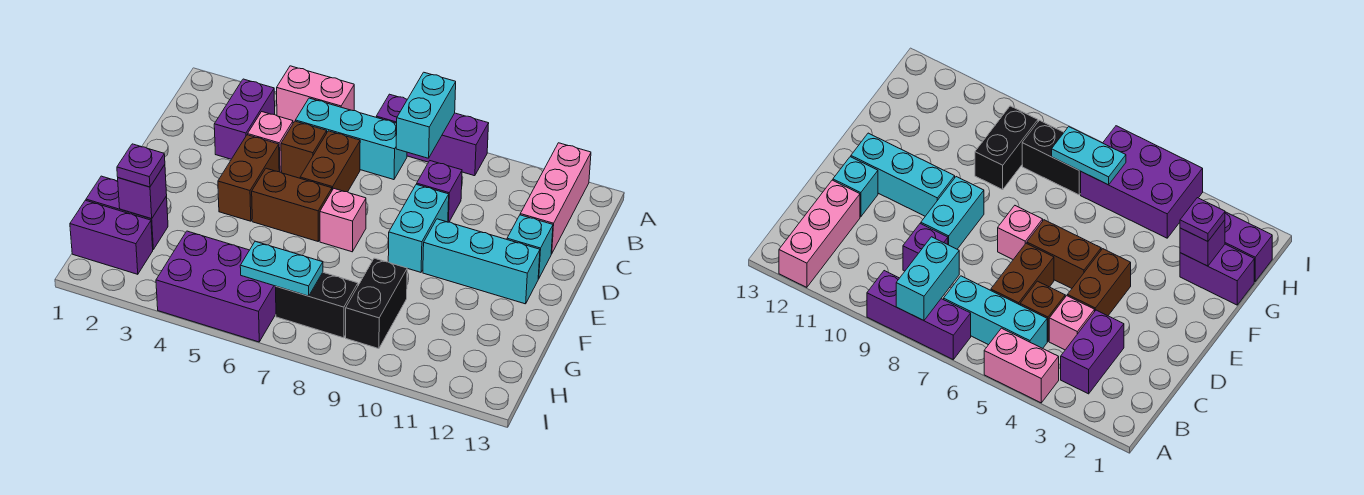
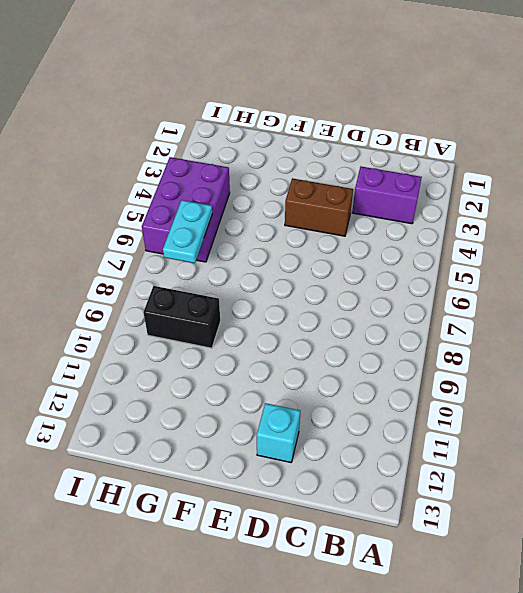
none -> pink brick A4:A5 level 1
none -> purple brick A7:A9 level 1
none -> pink brick A12:C12 level 1

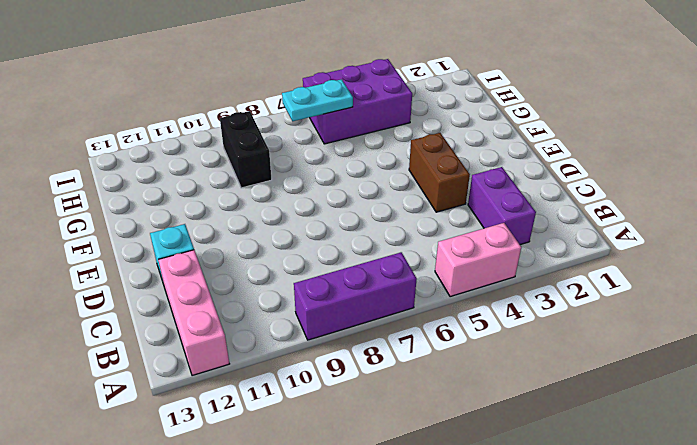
none -> cyan brick B5:B7 level 1
none -> pink brick C4 level 1
none -> brown brick C5 level 1

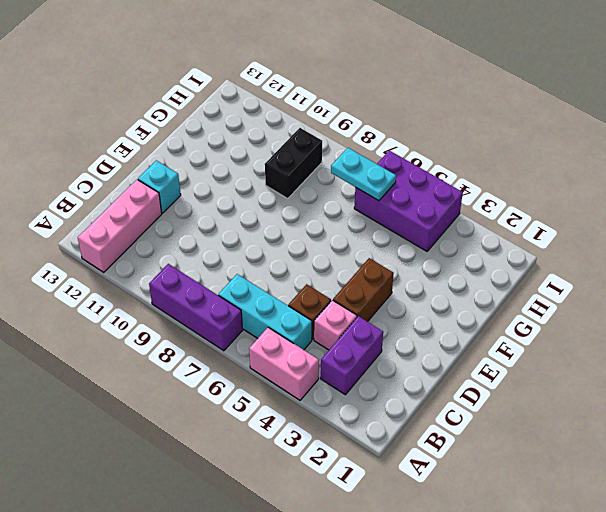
none -> brown brick C6:D6 level 1
none -> purple brick C9 level 1
none -> cyan brick D9:E9 level 1

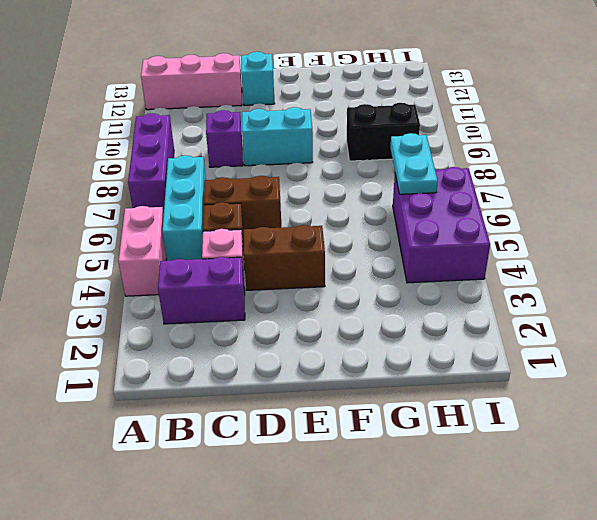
none -> brown brick E5:E6 level 1
none -> pink brick E7 level 1
none -> cyan brick E10:E12 level 1

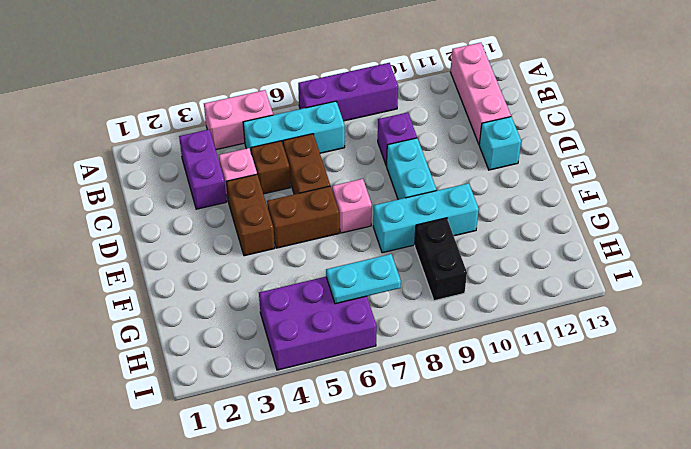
cyan brick F8:F10 level 1 -> cyan brick E10:E12 level 1
none -> purple brick G1:G2 level 1
none -> purple brick H1:H2 level 1
none -> black brick H7:H8 level 1

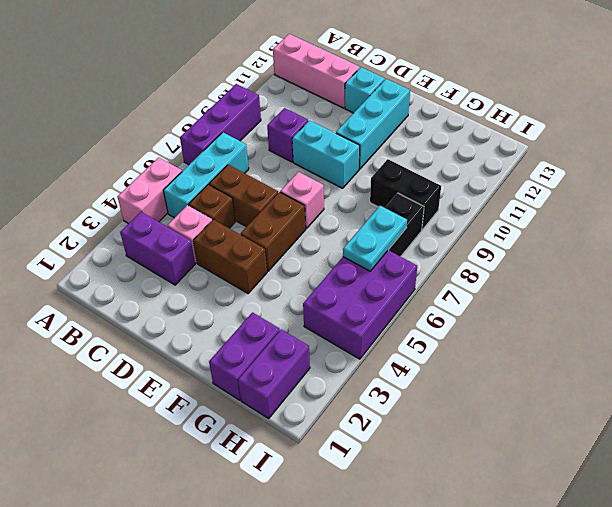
none -> cyan brick A8:B8 level 2
none -> purple brick G2 level 2
none -> purple plate G2 level 3

